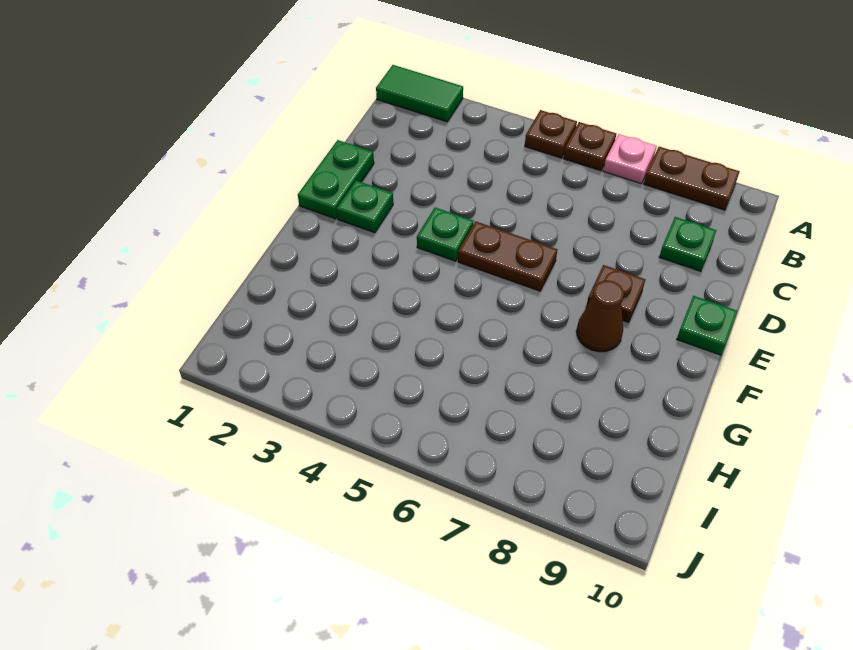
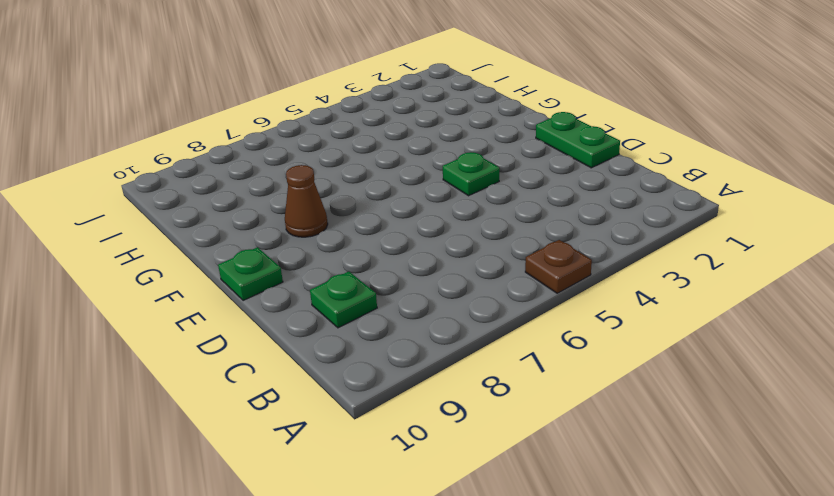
none -> green tile A1:A2 level 1
none -> brown plate A6 level 1
none -> pink plate A7 level 1

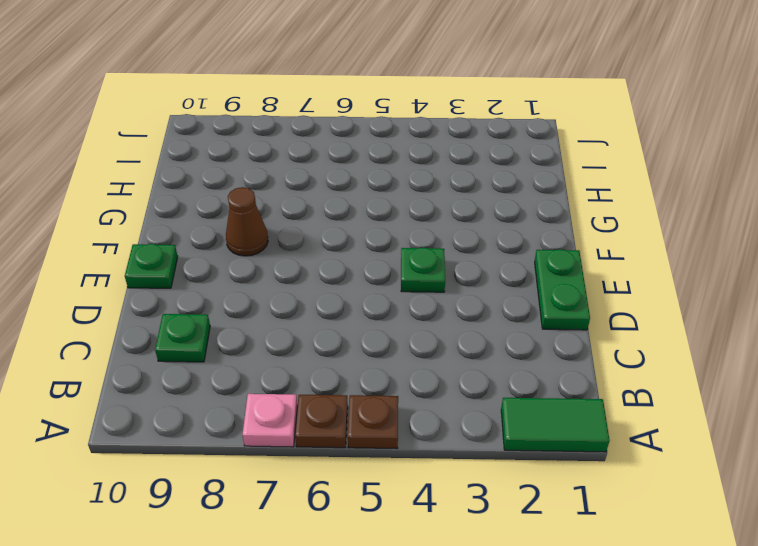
none -> brown plate A8:A9 level 1
none -> green plate E2 level 1
none -> brown plate E5:E6 level 1

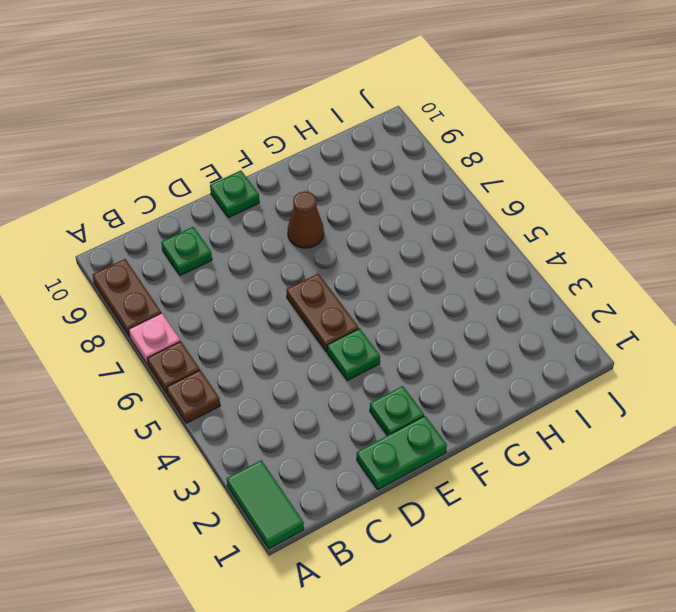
none -> brown plate E8 level 1

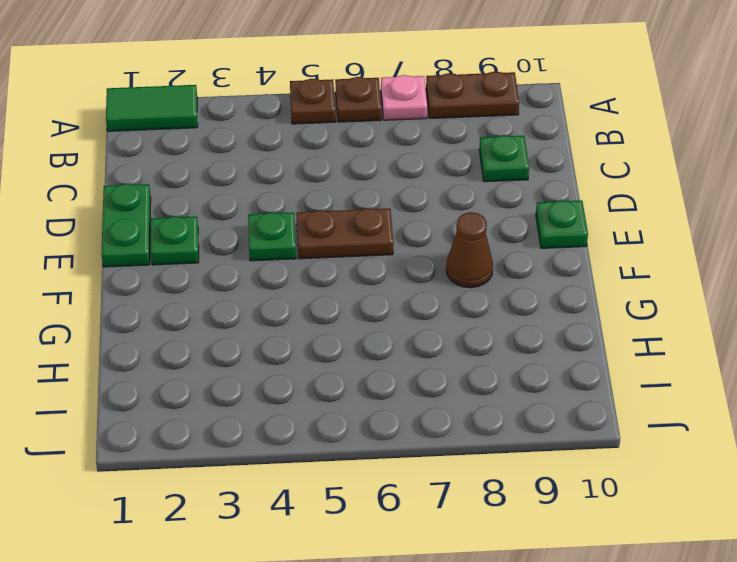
none -> brown plate E8 level 1

